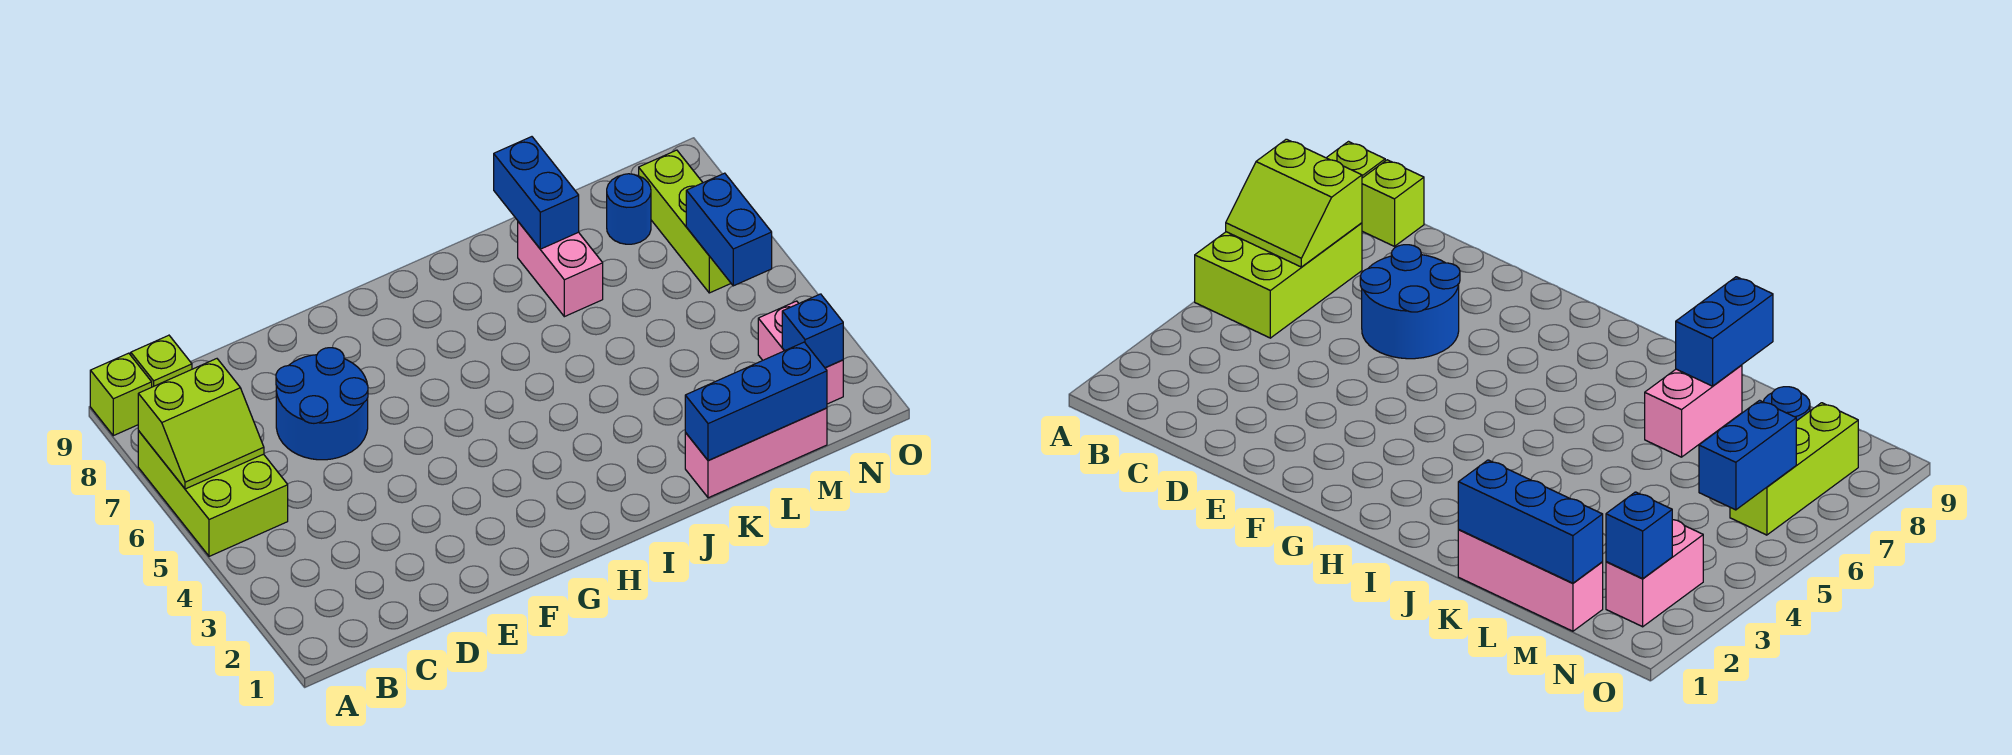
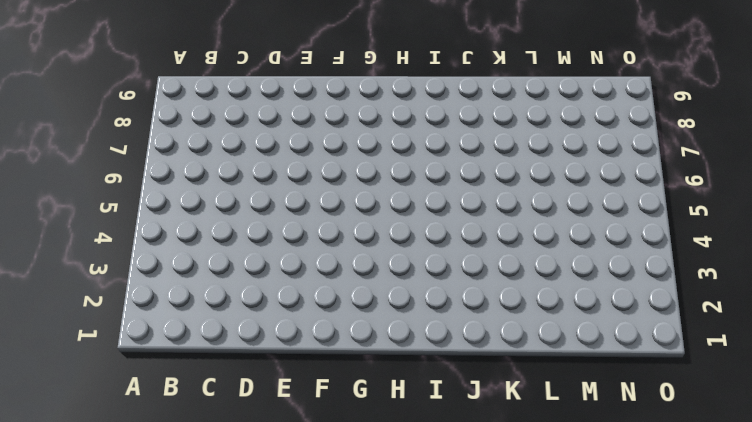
none -> lime brick A5:B7 level 1
none -> lime brick A9 level 1
none -> lime brick B9 level 1

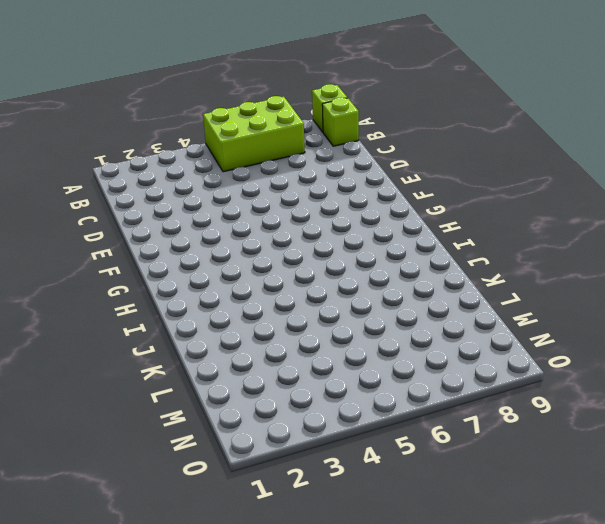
none -> blue round brick D6:E7 level 1
none -> pink brick K1:M1 level 1
none -> pink brick K7:K8 level 1

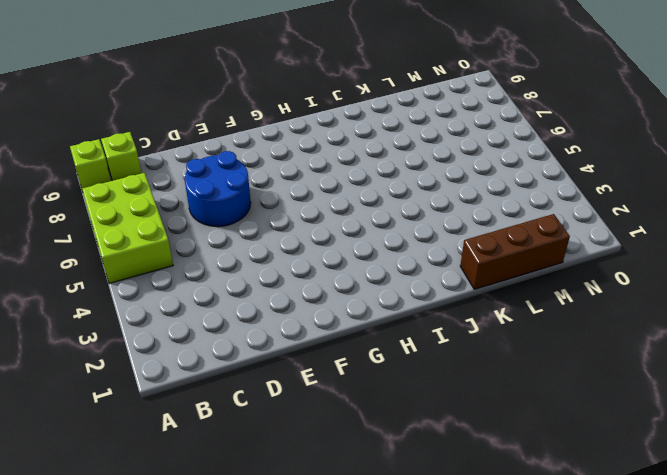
brown brick K1:M1 level 1 -> pink brick K1:M1 level 1
none -> pink brick K7:K8 level 1
none -> blue round brick M8 level 1
none -> pink brick N2:N3 level 1

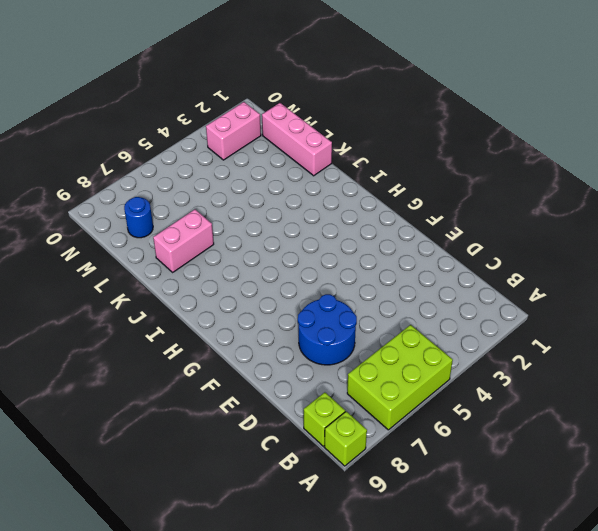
none -> lime brick N6:N8 level 1
none -> lime slope A6:B7 level 2 top 7
none -> blue brick K1:M1 level 2

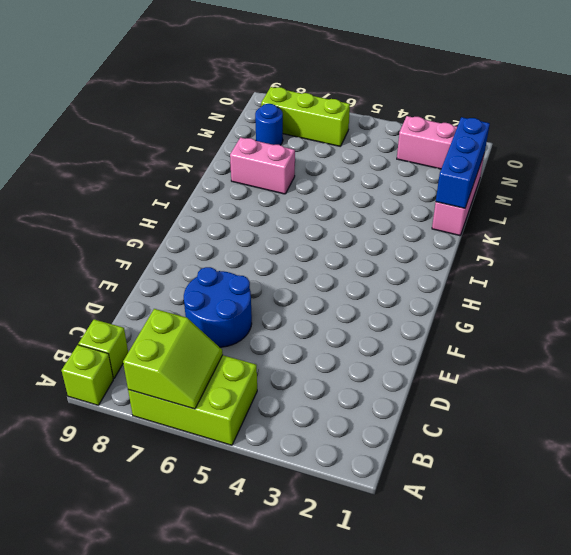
none -> blue brick K8:K9 level 2
none -> blue brick N2 level 2
none -> blue brick N5:N6 level 2

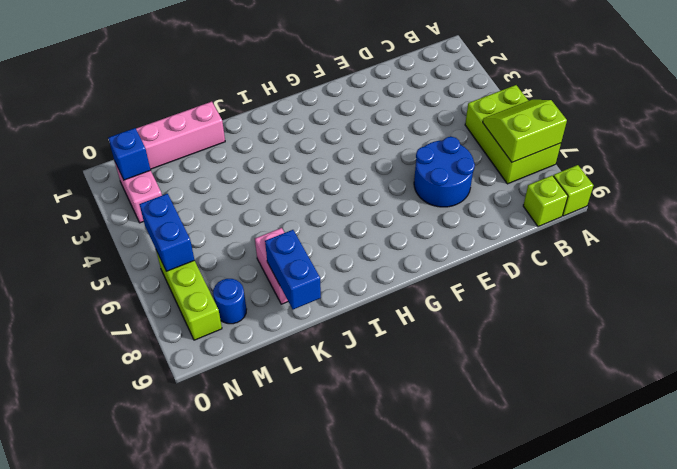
none -> blue brick K1:M1 level 2

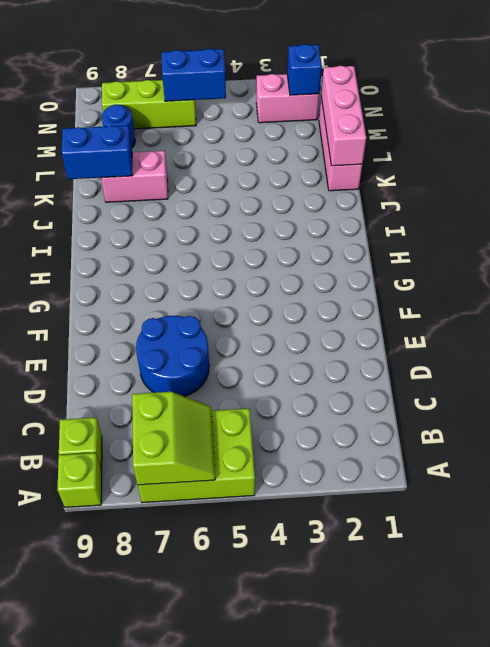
pink brick K1:M1 level 2 -> blue brick K1:M1 level 2

